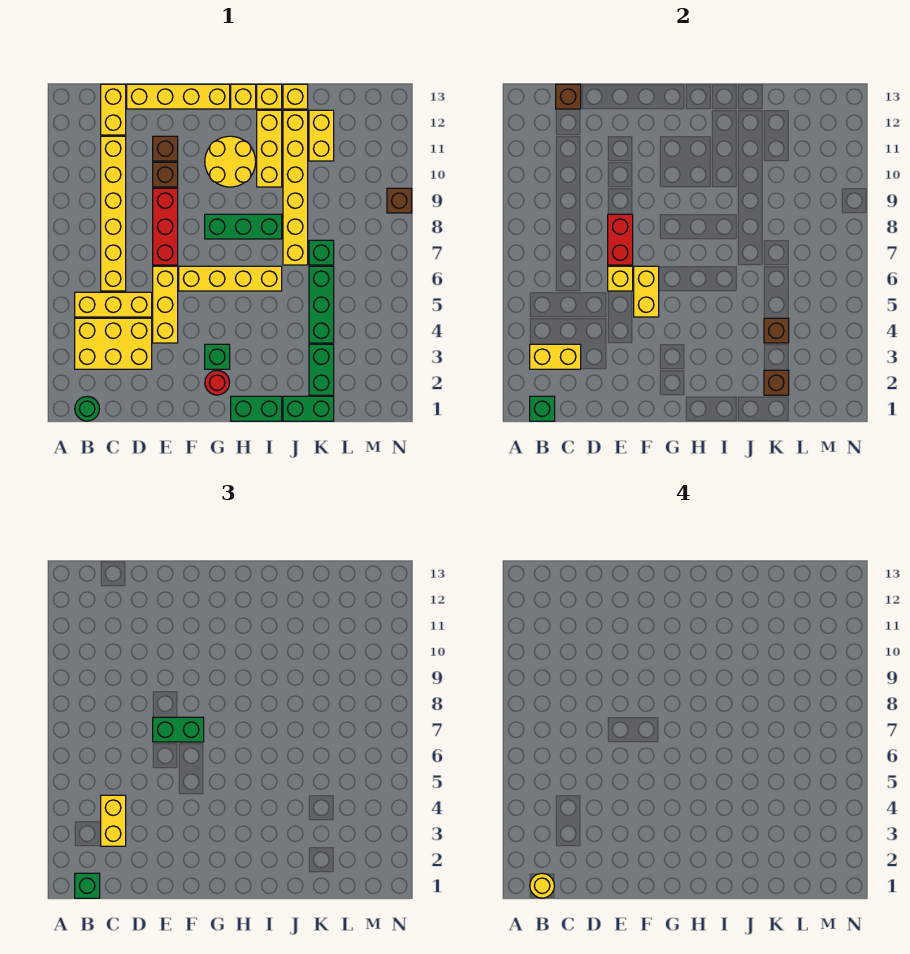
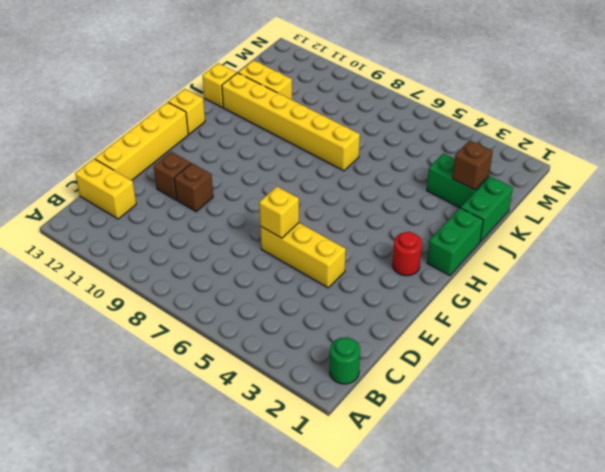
none -> yellow brick B3:D4 level 1
none -> yellow brick B5:D5 level 1
none -> yellow brick C6:C11 level 1
none -> red brick E7:E9 level 1

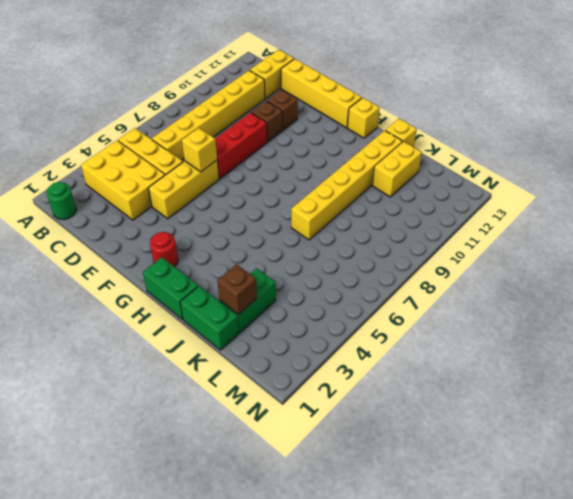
none -> yellow brick F6:I6 level 1
none -> green brick G3 level 1
none -> green brick G8:I8 level 1
none -> yellow round brick G10:H11 level 1

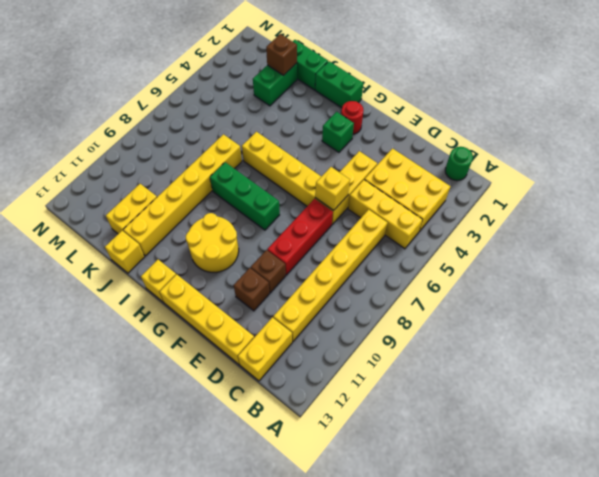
none -> yellow brick I10:I12 level 1
none -> yellow brick I13 level 1
none -> green brick K4:K6 level 1
none -> green brick K7 level 1

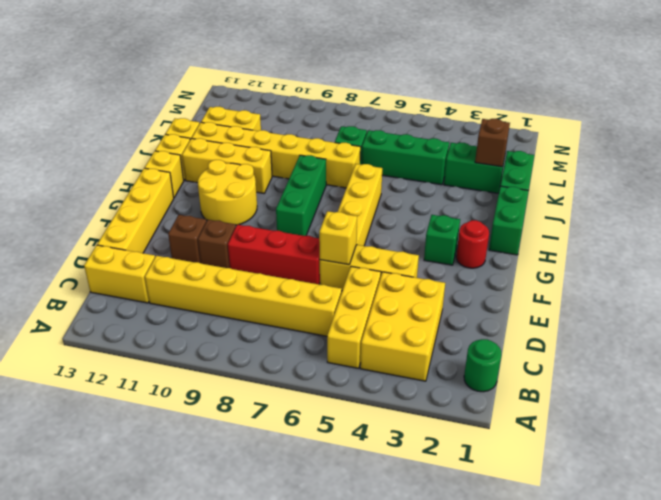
none -> brown brick N9 level 1
none -> green brick B1 level 2
none -> yellow brick B3:C3 level 2
none -> brown brick C13 level 2

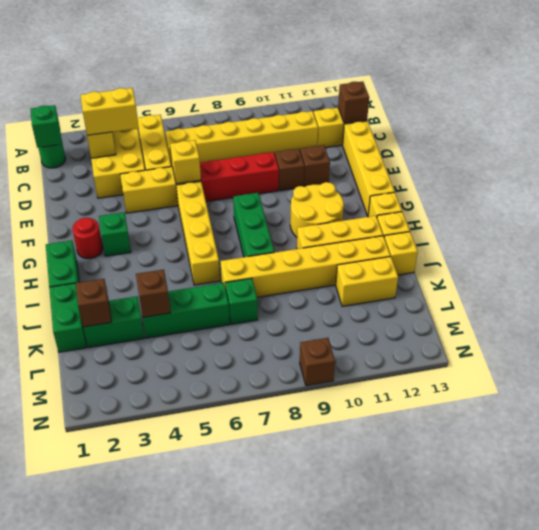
none -> red brick E7:E8 level 2
none -> yellow brick F5:F6 level 2
none -> green brick B1 level 3
none -> green brick E7:F7 level 3

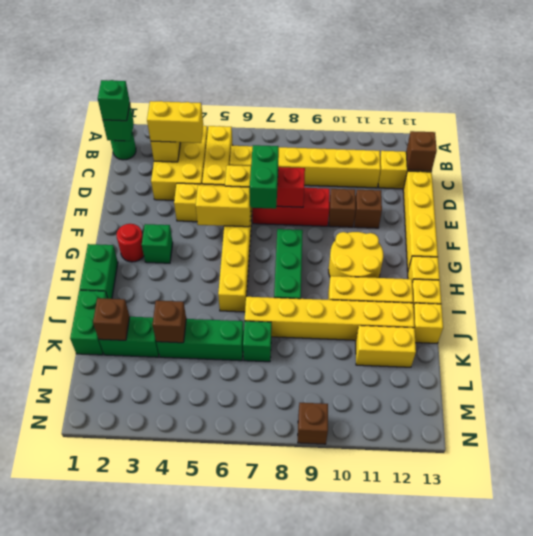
none -> yellow round brick B1 level 4

